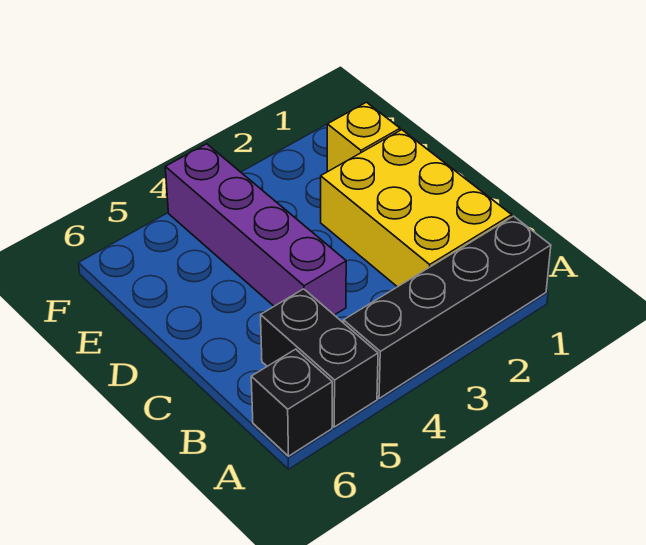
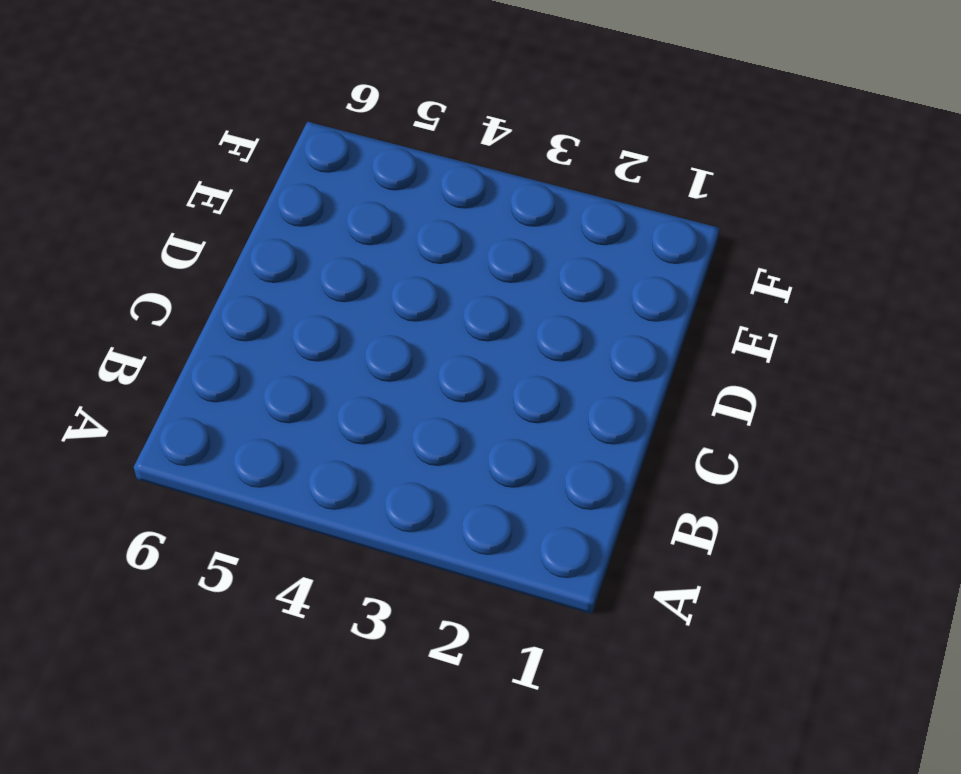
none -> black brick A1:A4 level 1
none -> black brick A5:B5 level 1

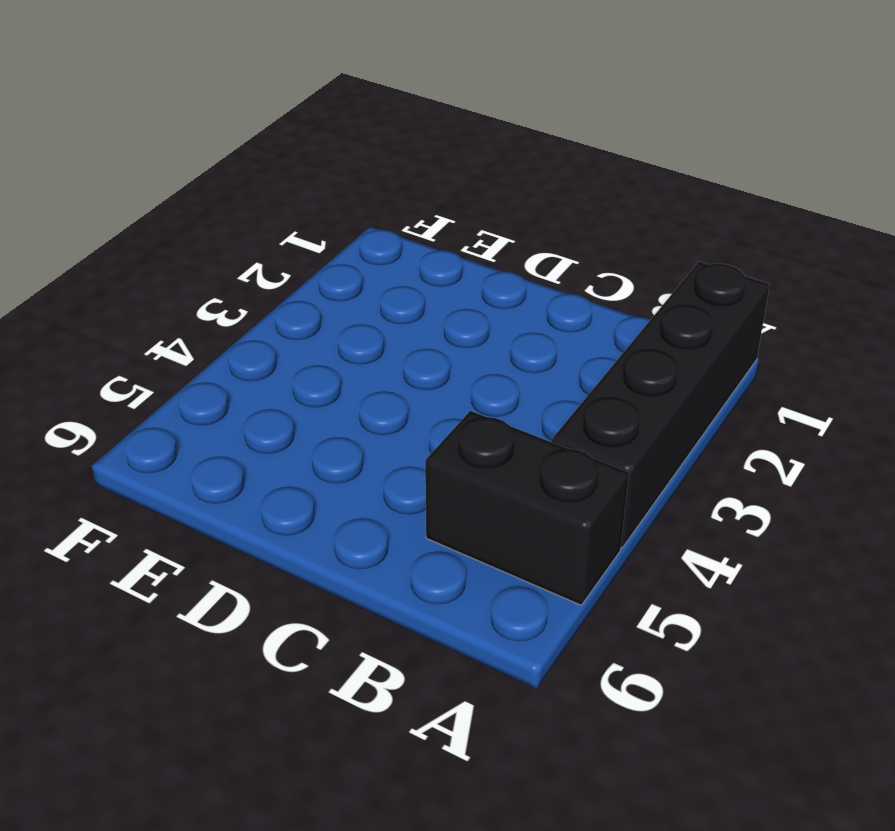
none -> black brick A6 level 1
none -> yellow brick B1:D2 level 1

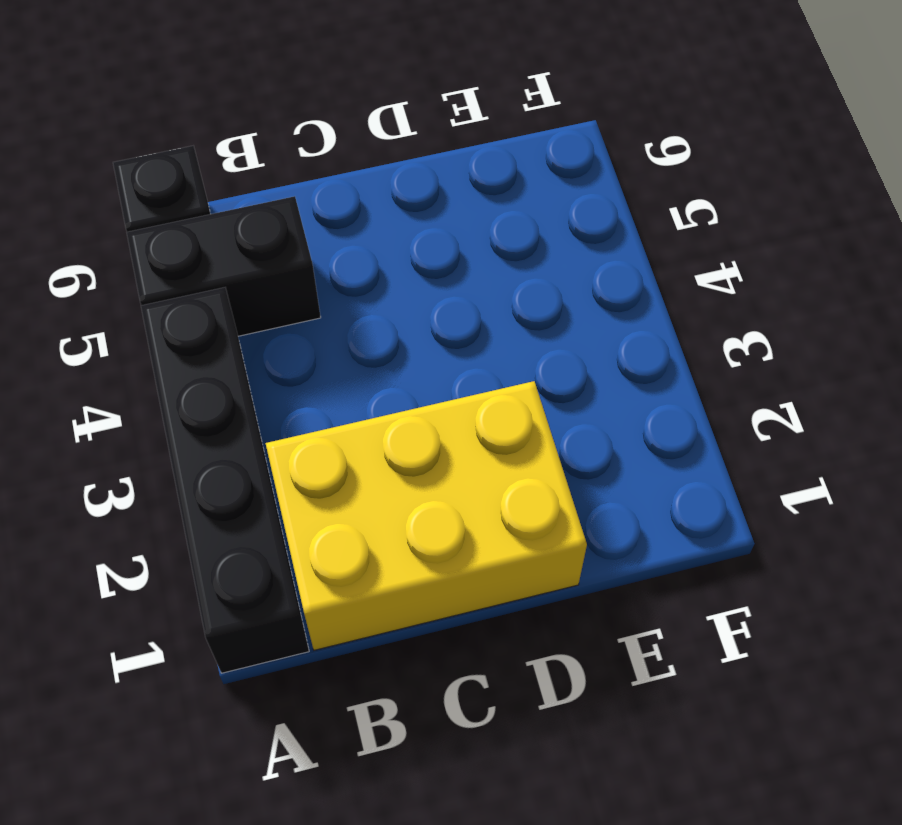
none -> purple brick C4:F4 level 1
none -> yellow brick E1 level 1

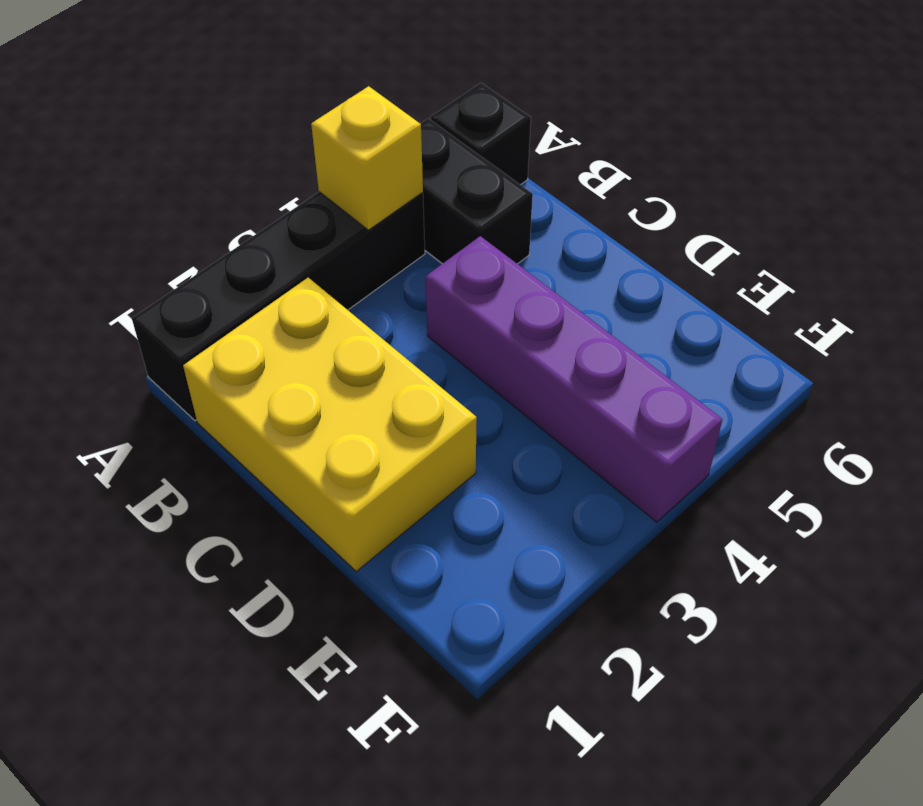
yellow brick A4 level 2 -> yellow brick E1 level 1

